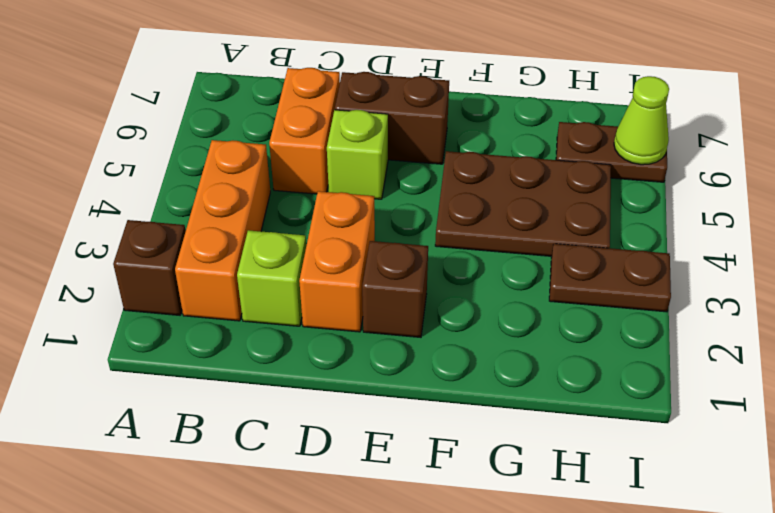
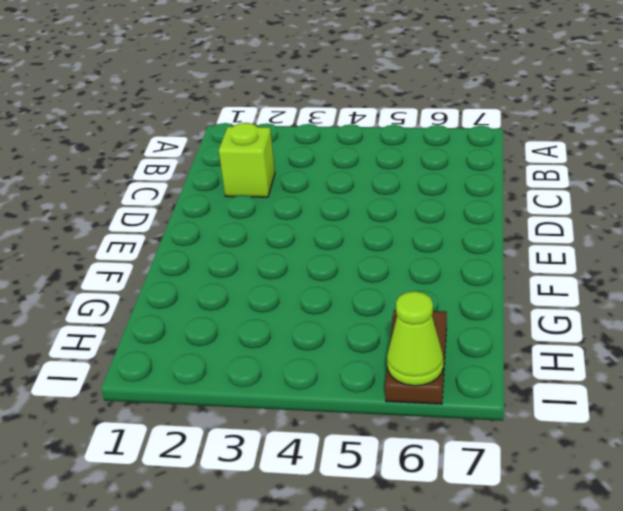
none -> brown brick A2 level 1
none -> orange brick B2:B4 level 1
none -> orange brick C5:C6 level 1

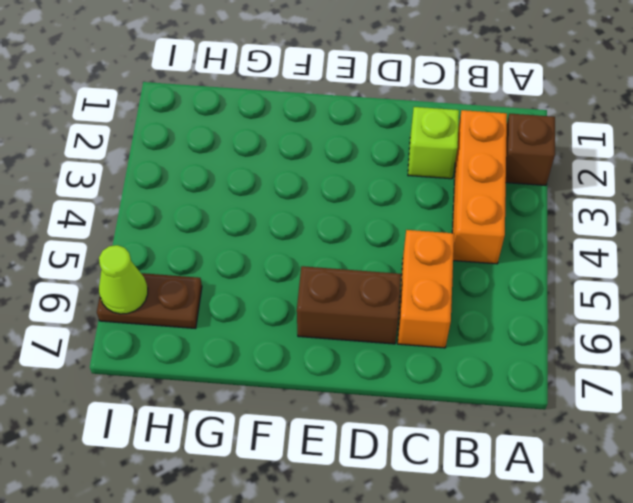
none -> orange brick D2:D3 level 1
none -> lime brick D5 level 1
none -> brown brick E2 level 1

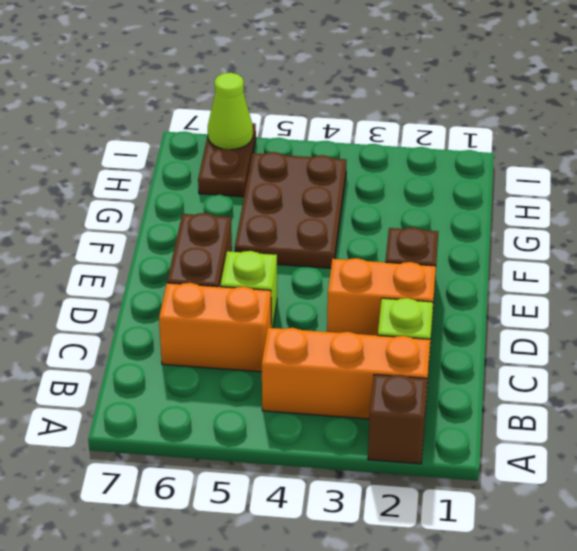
none -> brown plate H3:I3 level 1

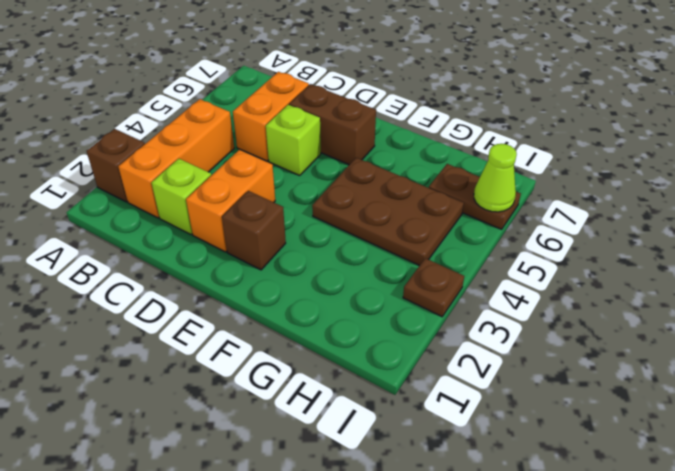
brown plate I3 level 1 -> brown plate H3:I3 level 1

